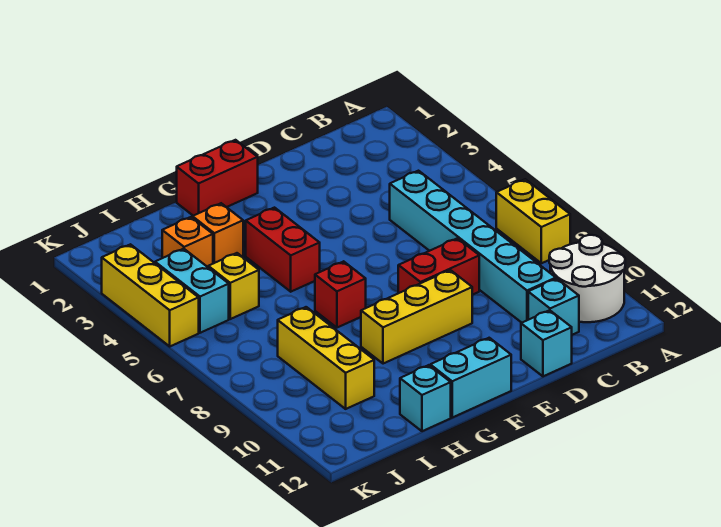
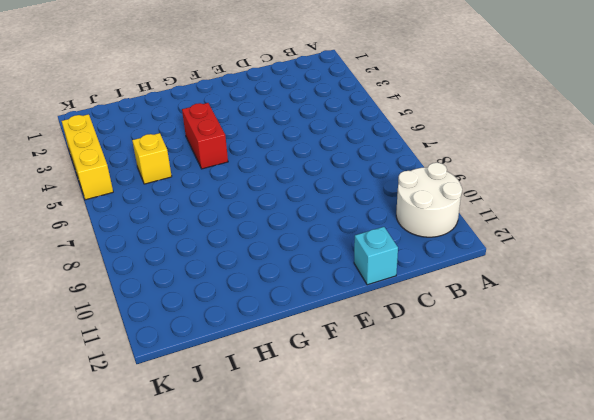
none -> yellow brick A7:A8 level 1
none -> cyan brick C5:C10 level 1
none -> cyan brick C11 level 1

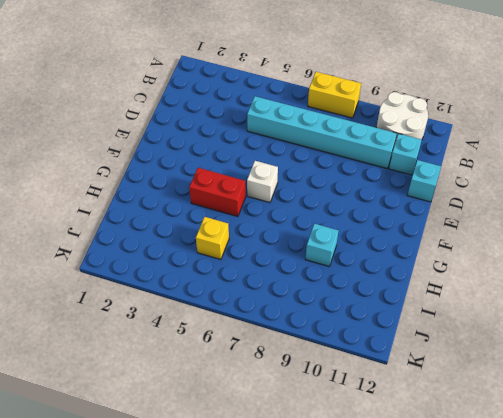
white brick F6 level 1 -> none
cyan brick H9 level 1 -> cyan brick H12 level 1
none -> red brick D8:E8 level 1
none -> yellow brick E9:G9 level 1
none -> red brick F1:G1 level 1

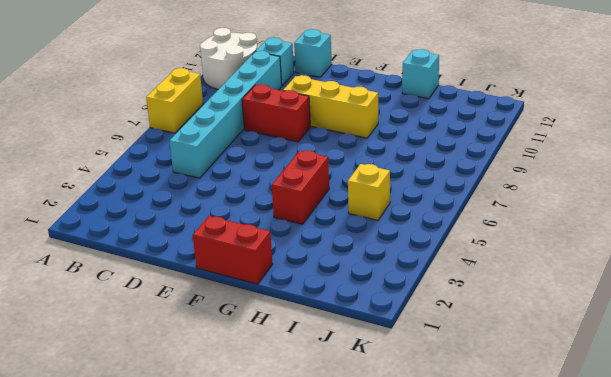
none -> cyan brick F12:G12 level 1
none -> red brick G7 level 1
none -> orange brick H3 level 1

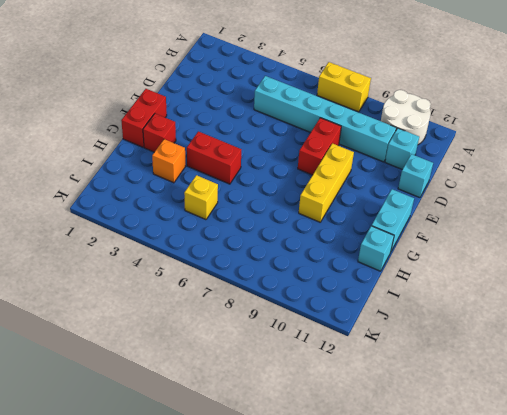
red brick G2 level 1 -> red brick G7 level 1
none -> orange brick I3 level 1
none -> yellow brick I8:I10 level 1
none -> cyan brick J4:J5 level 1

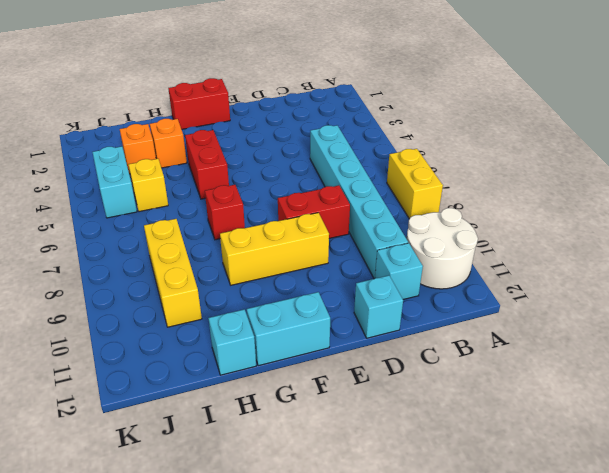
none -> yellow brick K3:K5 level 1

